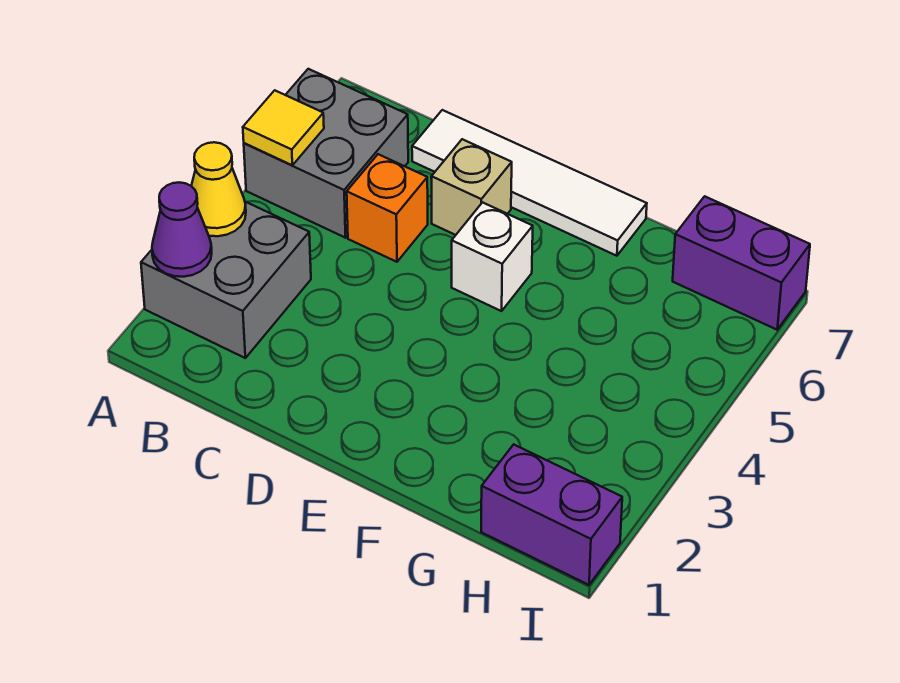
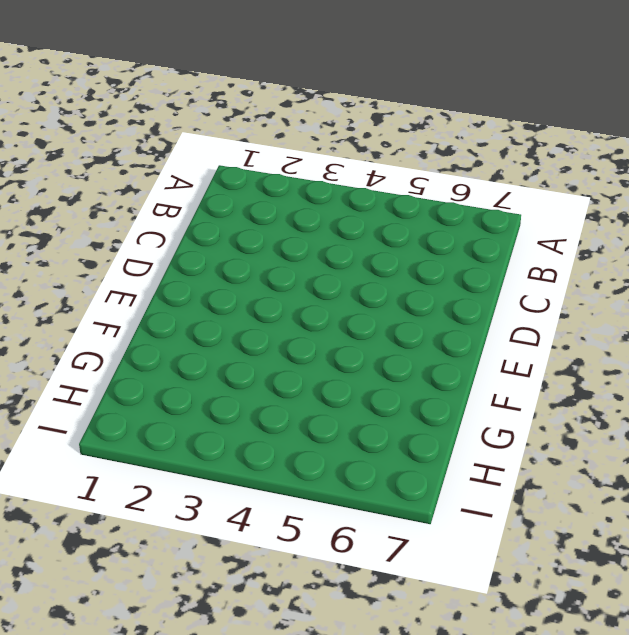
none -> grey brick A2:B3 level 1
none -> grey brick A5:B6 level 1

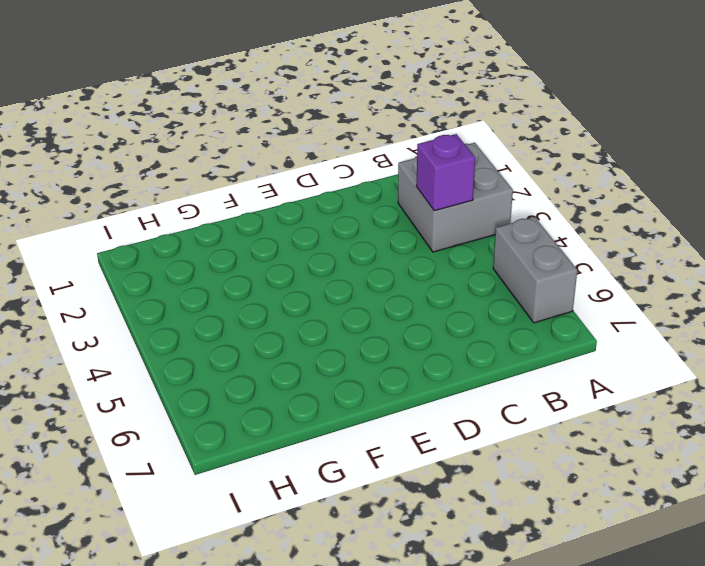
grey brick A5:A6 level 1 -> grey brick A5:B6 level 1
purple brick B3 level 2 -> none
none -> orange brick C5 level 1
none -> white tile C7:F7 level 1

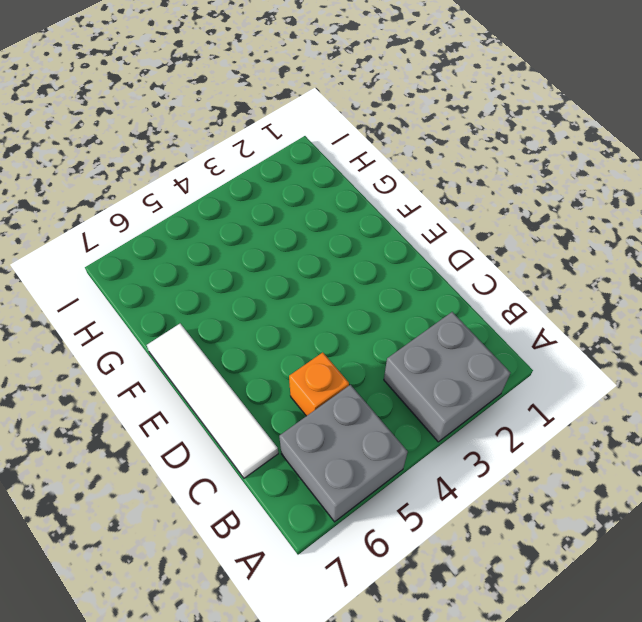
none -> tan brick D6 level 1
none -> white brick E5 level 1

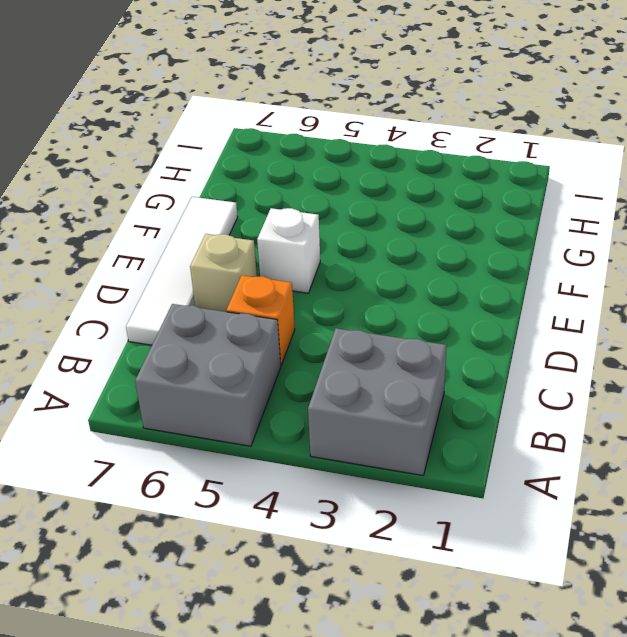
none -> purple brick H1:I1 level 1
none -> purple brick H7:I7 level 1

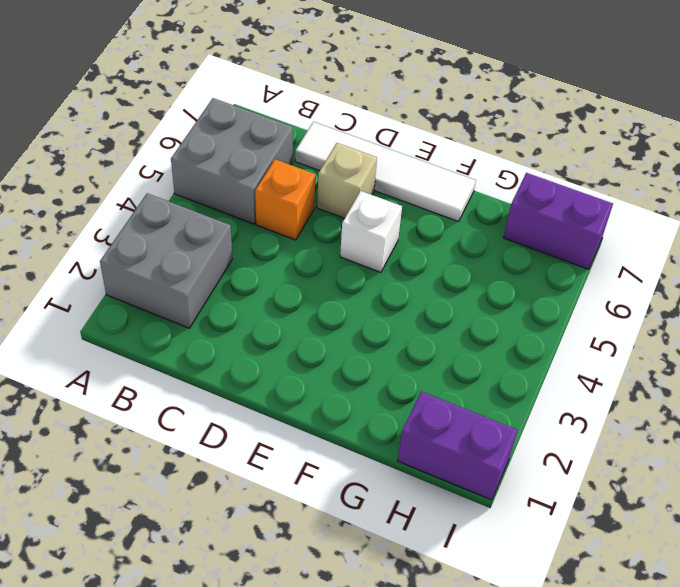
none -> purple cone A2 level 2
none -> yellow cone A3 level 2

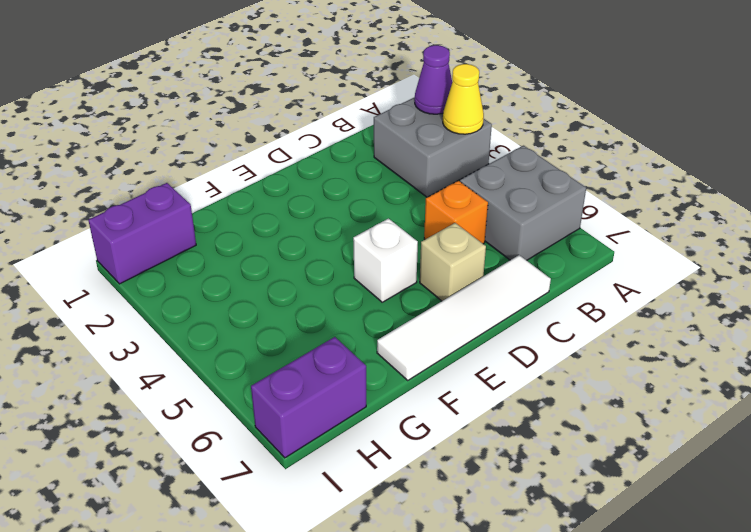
none -> yellow tile A5 level 2

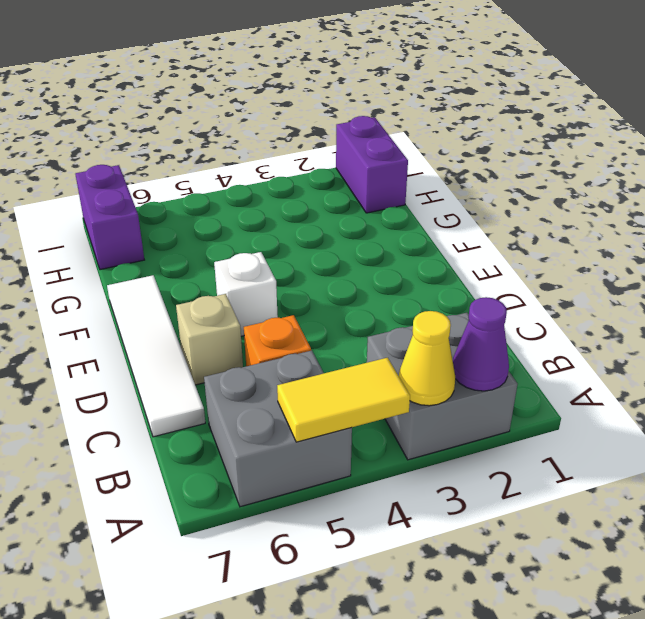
yellow tile A4:A5 level 2 -> yellow tile A5 level 2

